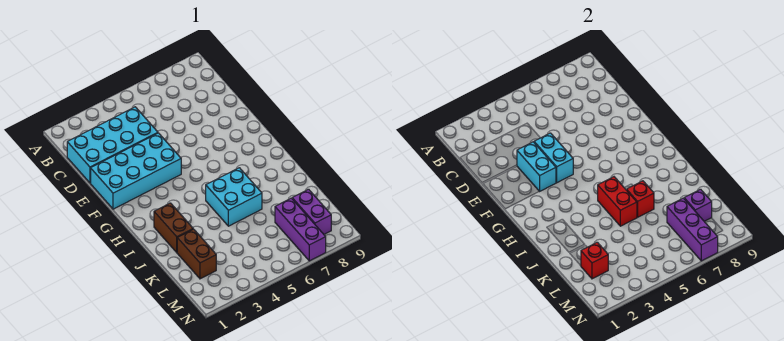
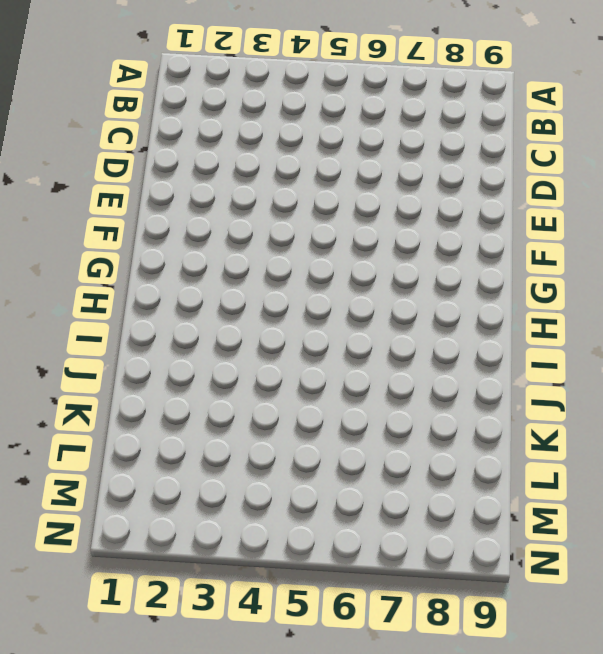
none -> cyan brick C1:D4 level 1
none -> cyan brick E1:F4 level 1
none -> brown brick I2:J2 level 1

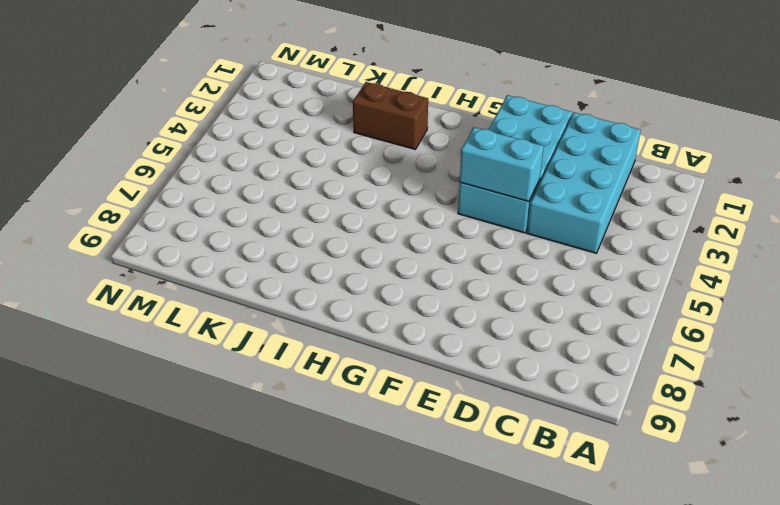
none -> cyan brick I5:J6 level 1
none -> brown brick K2:L2 level 1
none -> purple brick L7:N7 level 1

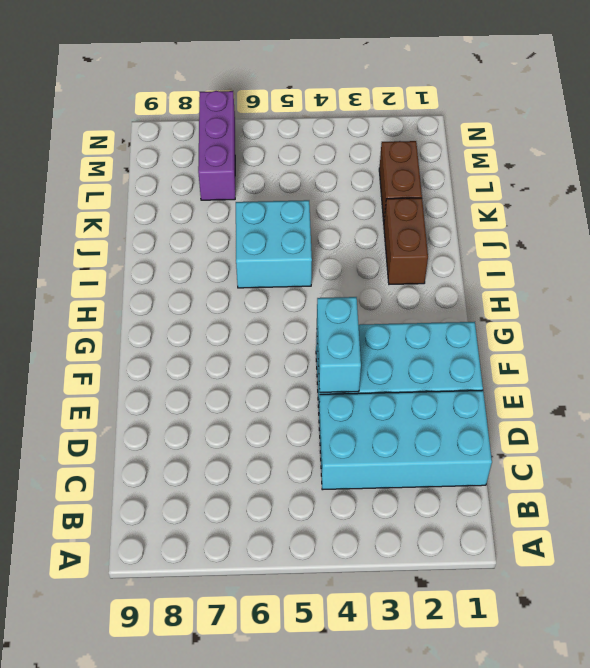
none -> purple brick L8:M8 level 1
none -> cyan brick E3:F3 level 2
none -> red brick I5:J5 level 2

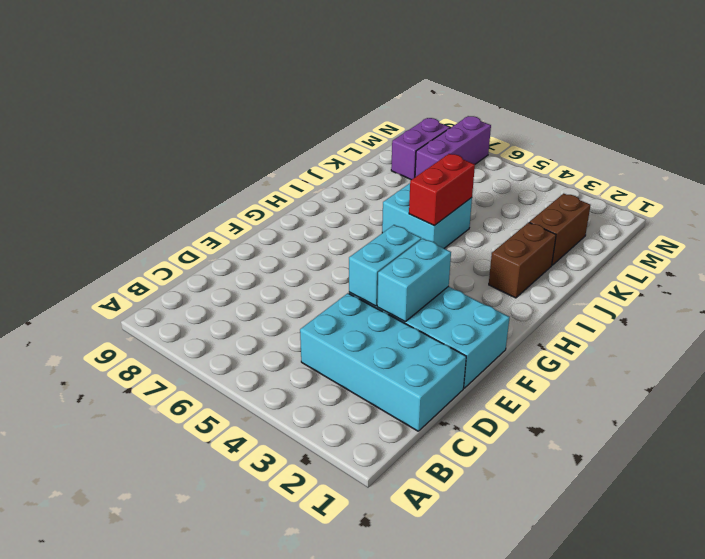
none -> red brick J6 level 2
none -> red brick L2 level 2
none -> purple brick L7:N7 level 2

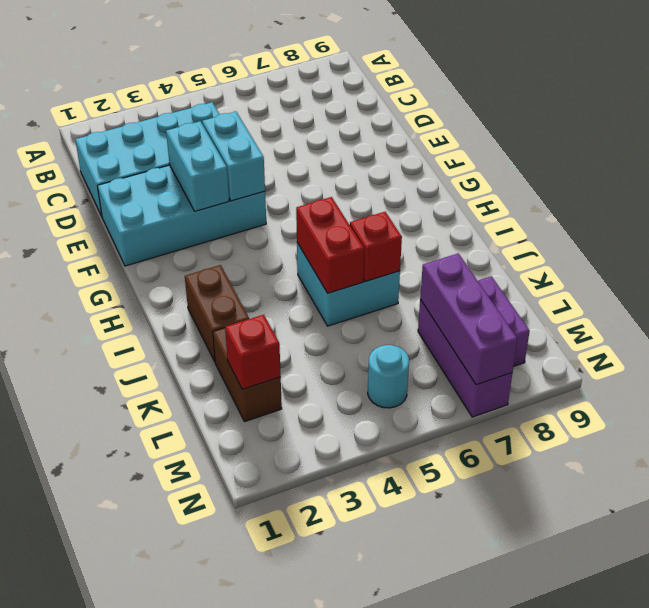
cyan round brick M5 level 1 -> none
none -> purple brick L8 level 2

